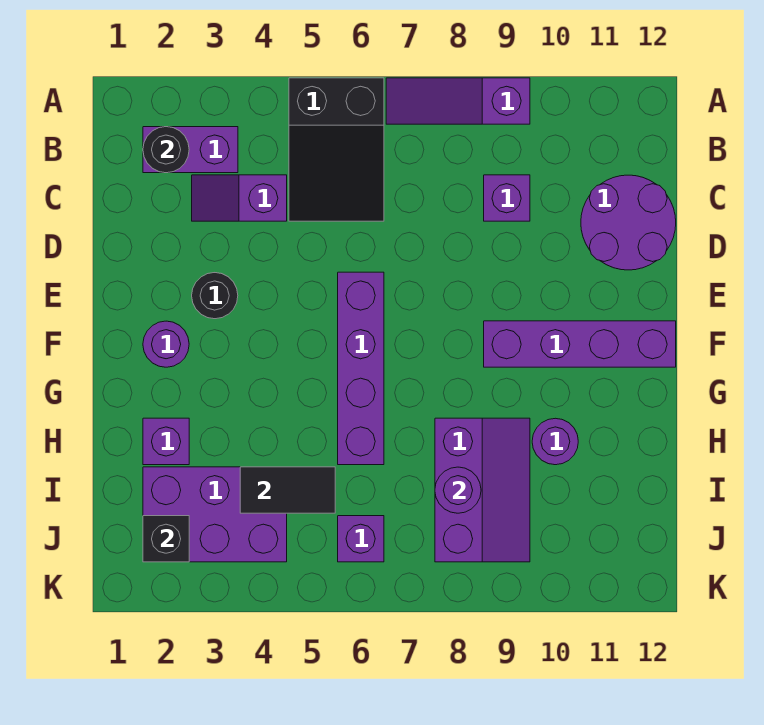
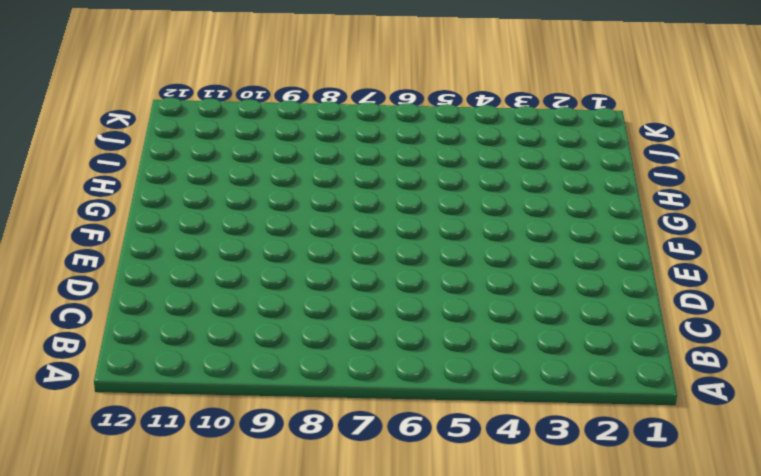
none -> black slope A5:C6 level 1 top A
none -> purple slope A7:A9 level 1 top 9
none -> purple brick B2:B3 level 1

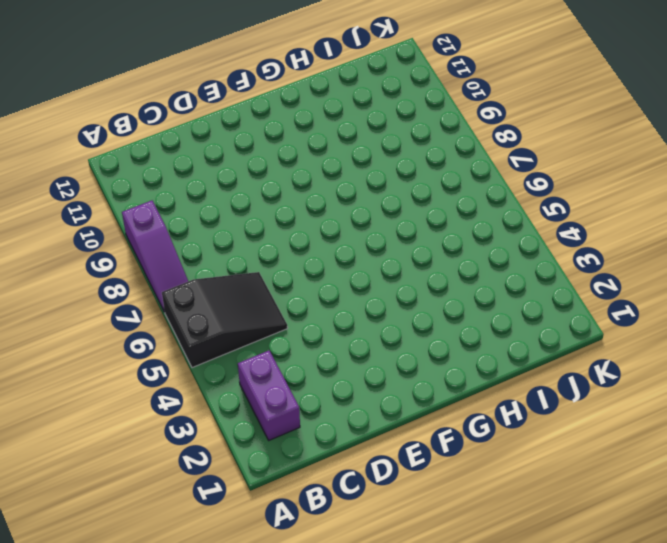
none -> purple slope C3:C4 level 1 top 4
none -> purple brick C9 level 1
none -> purple round brick C11:D12 level 1

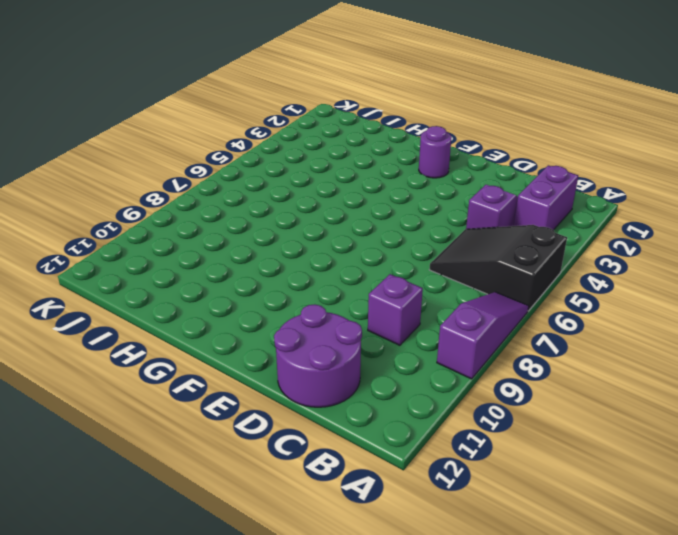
none -> black round brick E3 level 1
none -> purple brick E6:H6 level 1
none -> purple brick F9:F12 level 1

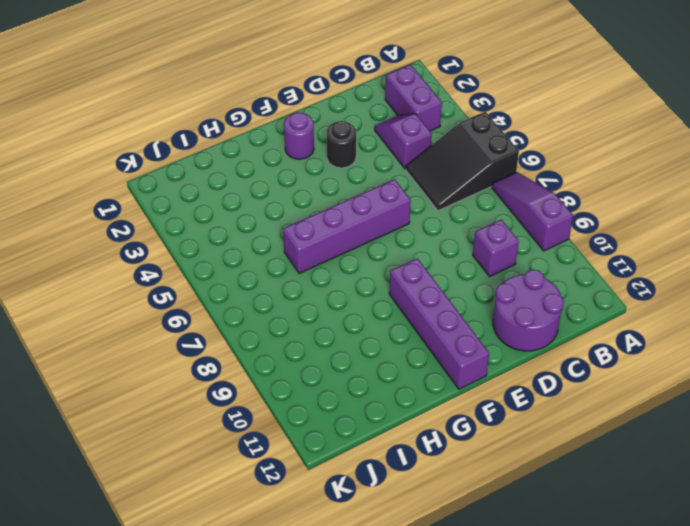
none -> purple brick H2 level 1
none -> purple slope H8:J9 level 1 top 8
none -> purple round brick H10 level 1

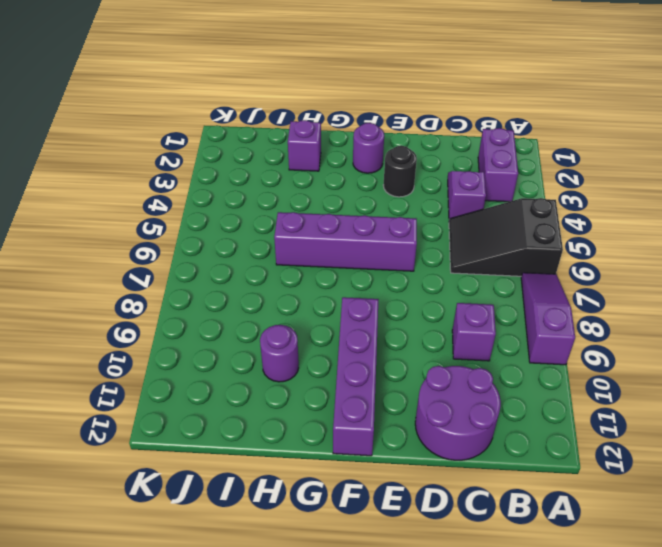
none -> purple slope H8:J9 level 1 top 8
none -> purple brick I2:J4 level 1
none -> purple brick J6 level 1

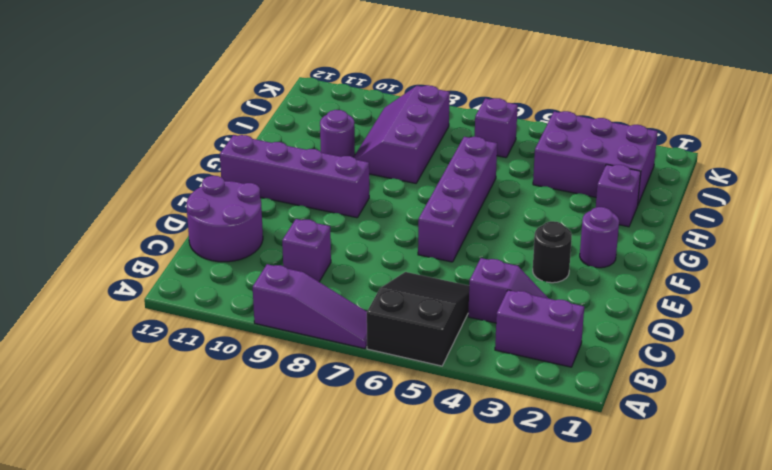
none -> black round brick B2 level 2
none -> black tile I4:I5 level 2
none -> purple round brick I8 level 2

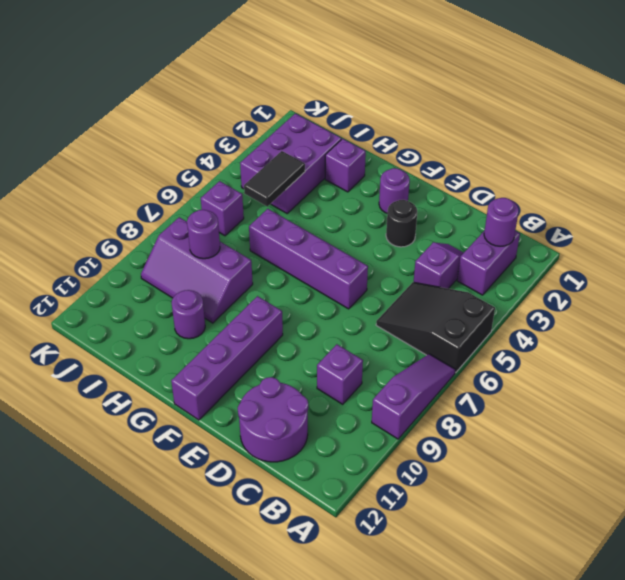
purple round brick B2 level 2 -> black round brick B2 level 2
none -> black brick J2 level 2

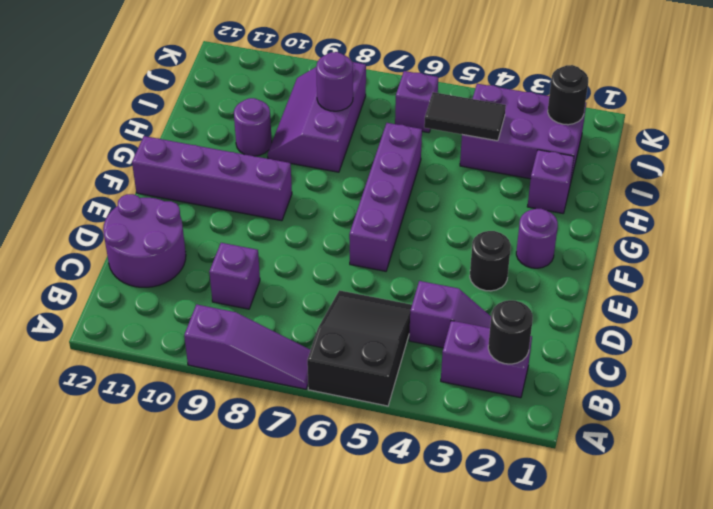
black round brick J2 level 2 -> black brick J2 level 2

